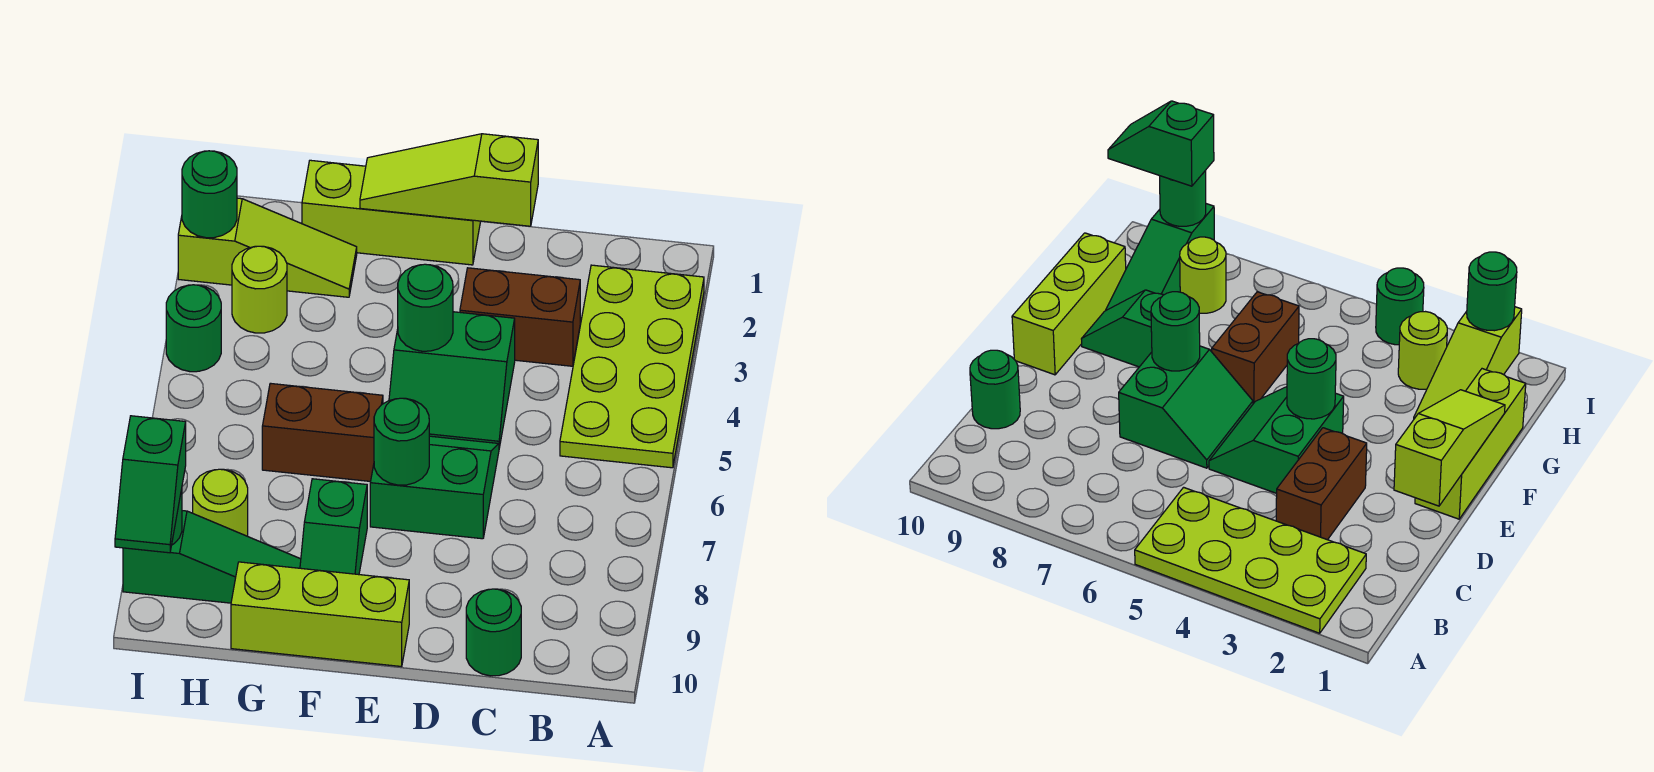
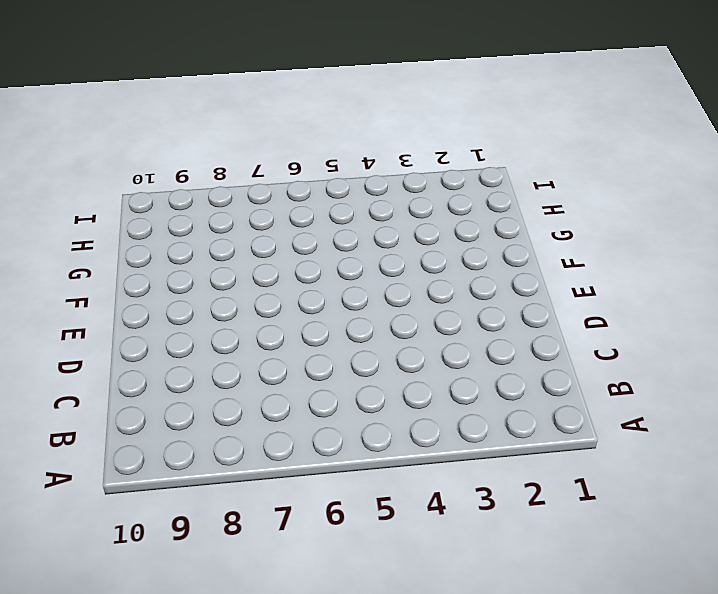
none -> lime plate A2:B5 level 1
none -> brown brick C3:D3 level 1
none -> green round brick C10 level 1

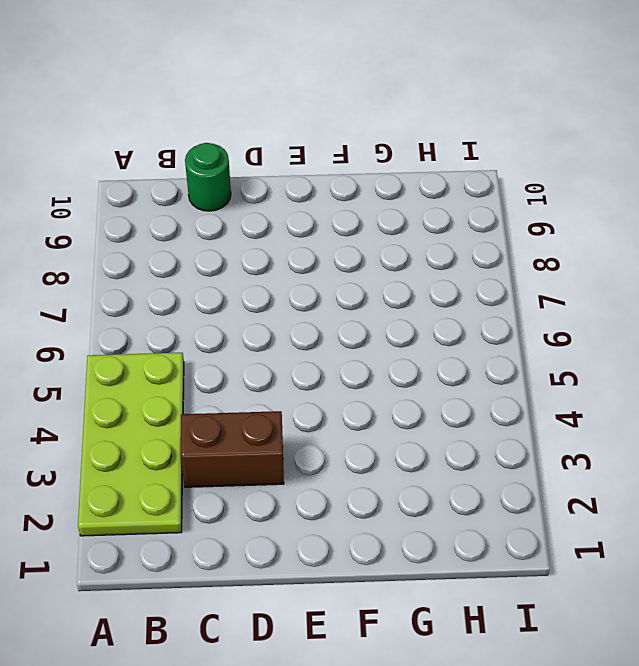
none -> green slope D4:E5 level 1 top 4
none -> green slope D6:E7 level 1 top 7
none -> lime brick E1:G1 level 1

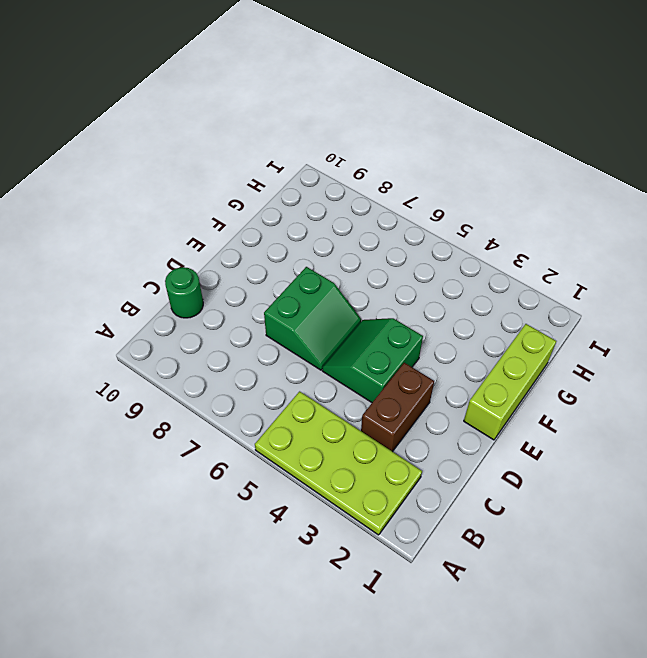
none -> lime brick E10:G10 level 1
none -> brown brick F6:G6 level 1
none -> green slope F8:F9 level 1 top 8

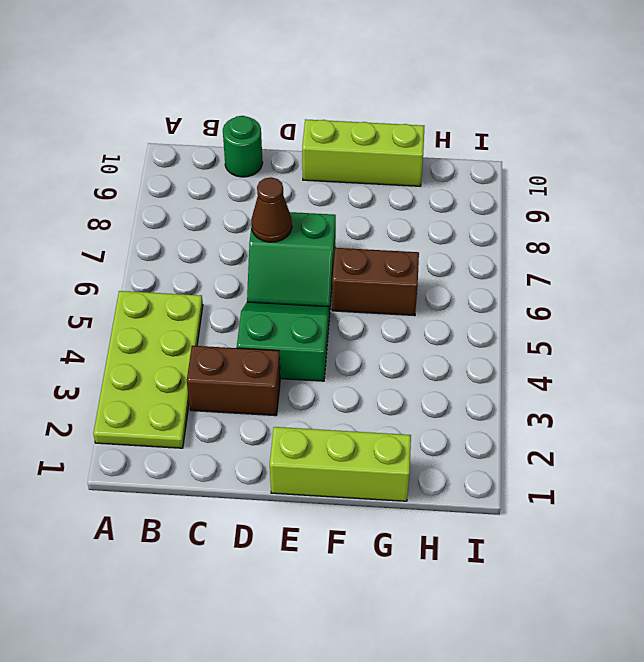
brown cone D7 level 2 -> none
none -> green slope F8:F9 level 1 top 8
none -> lime slope G2:I2 level 1 top I
none -> green slope G9:I9 level 1 top I

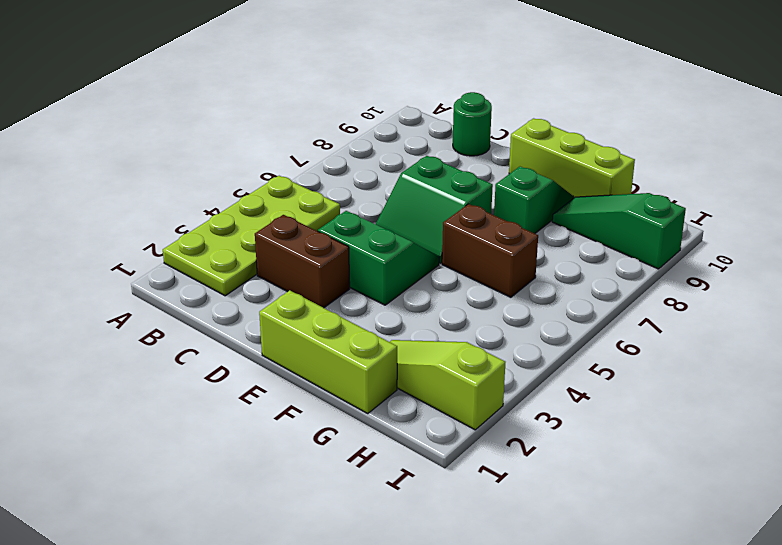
none -> lime round brick H3 level 1
none -> lime round brick H8 level 1
none -> green round brick I4 level 1

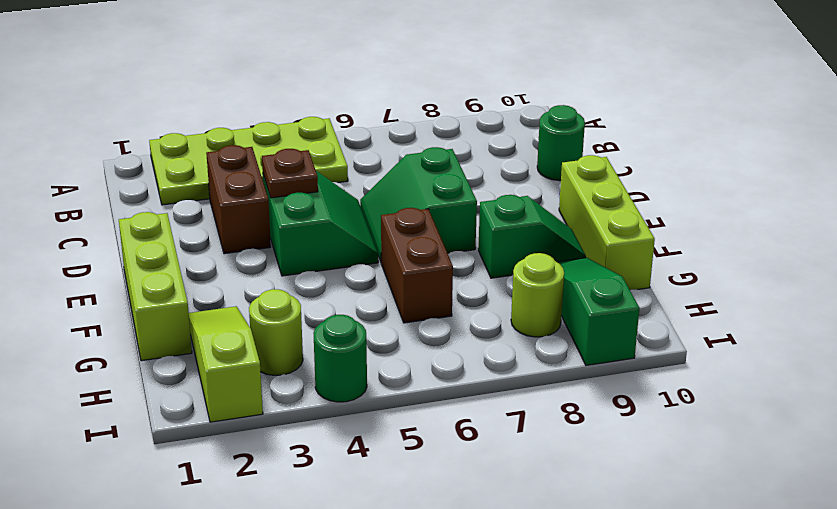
brown plate D4 level 2 -> none
none -> lime slope D1:F1 level 2 top D
none -> green round brick E4 level 2
none -> green round brick E7 level 2

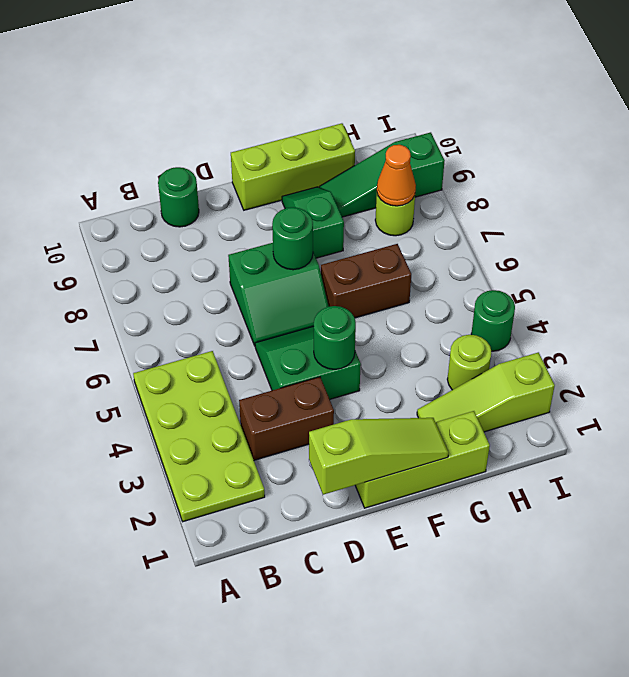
orange cone H8 level 2 -> none
none -> green round brick I2 level 2
none -> green round brick I9 level 2
none -> green slope I9:I10 level 3 top 9

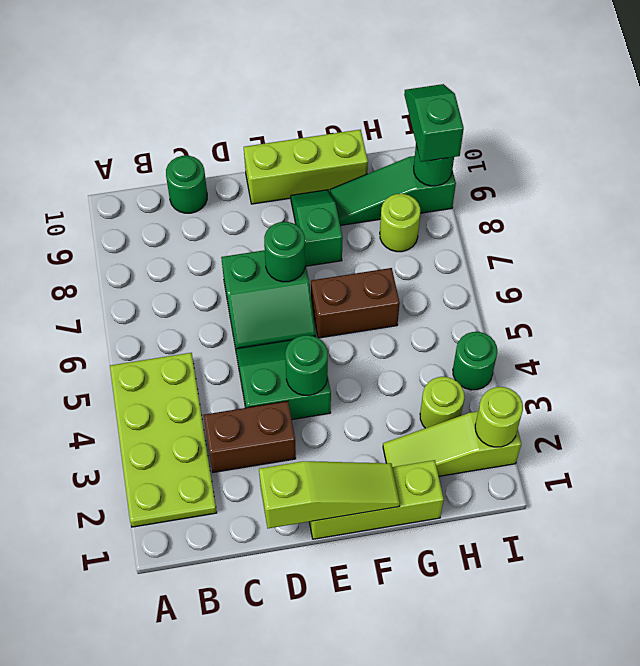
lime round brick I2 level 2 -> green round brick I2 level 2

